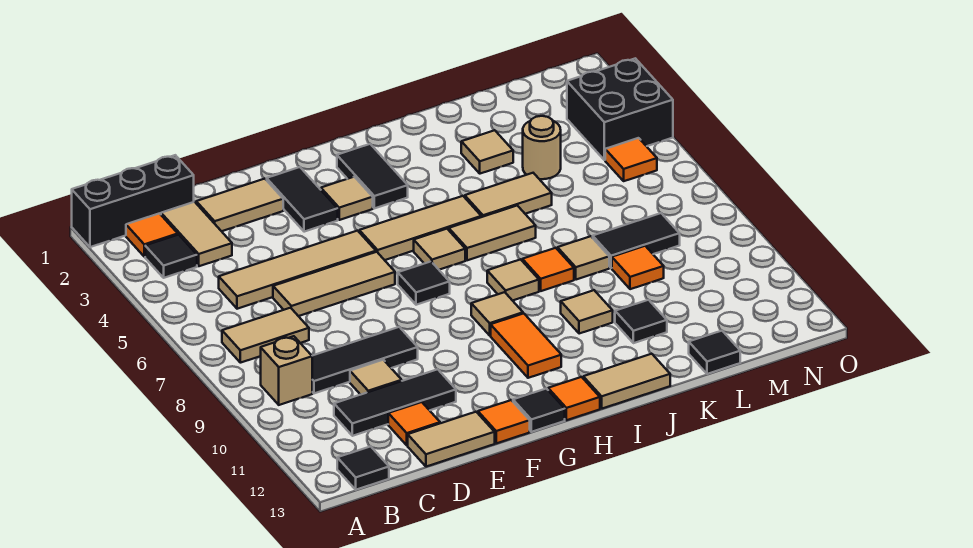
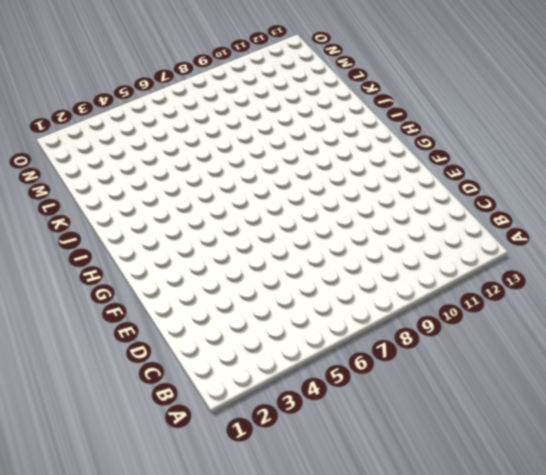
none -> black brick A1:C1 level 1
none -> orange tile B2 level 1
none -> black tile B3 level 1
none -> tan tile B7:C7 level 1

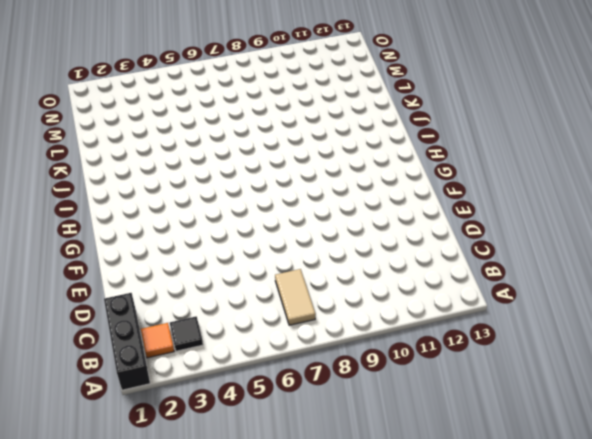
none -> tan brick B9 level 1
none -> black tile B13 level 1
none -> tan tile C2:C3 level 1
none -> tan tile C5:F5 level 1

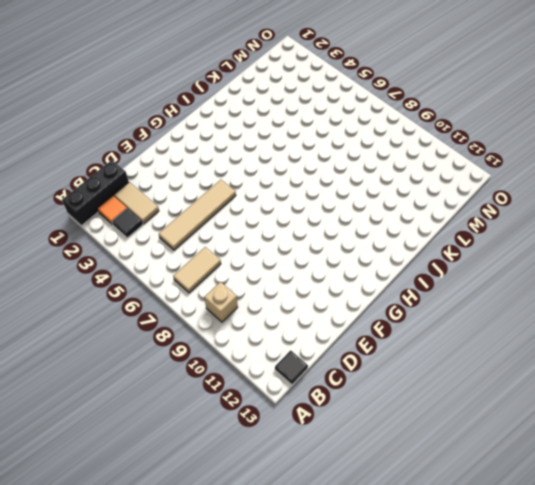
none -> black tile C9:E9 level 1
none -> black tile C11:E11 level 1
none -> tan tile D2:E2 level 1
none -> tan tile D6:F6 level 1

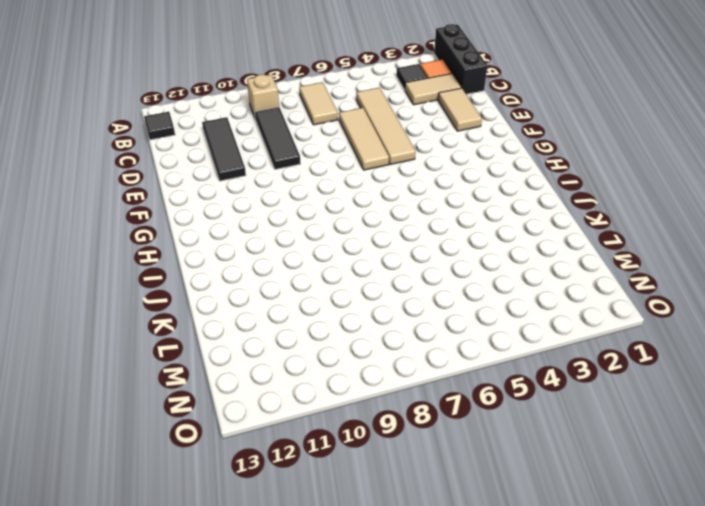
none -> tan tile D10 level 1
none -> orange tile D12 level 1
none -> tan tile D13:E13 level 1
none -> black tile F2:F3 level 1

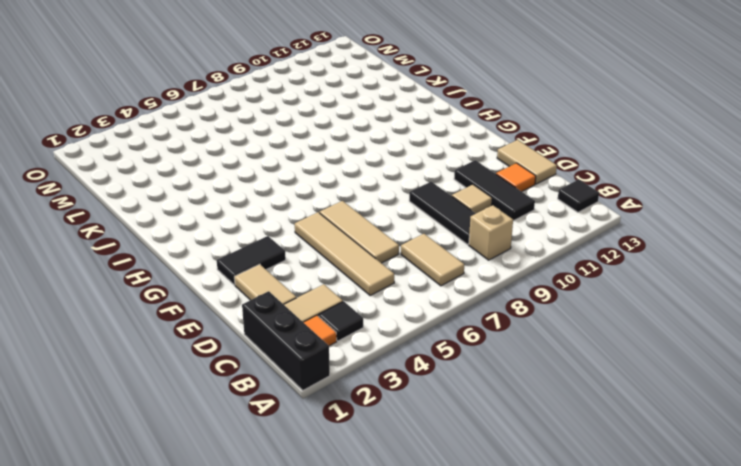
none -> orange tile F13 level 1
none -> tan tile G3 level 1
none -> tan tile G5:I5 level 1
none -> black tile G7 level 1

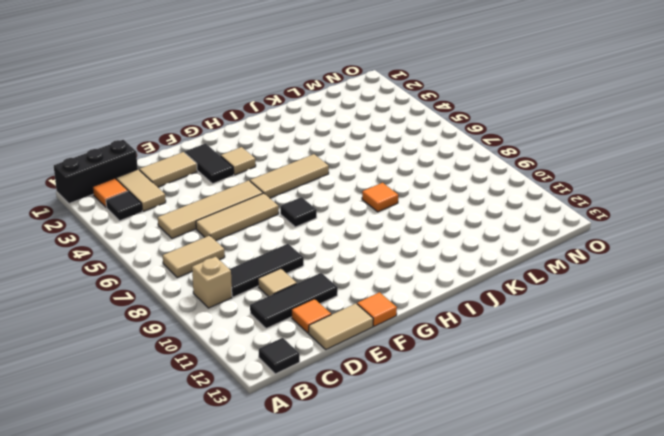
none -> black tile G13 level 1
none -> black tile H2:H3 level 1
none -> tan tile H6 level 1
none -> tan tile H9 level 1

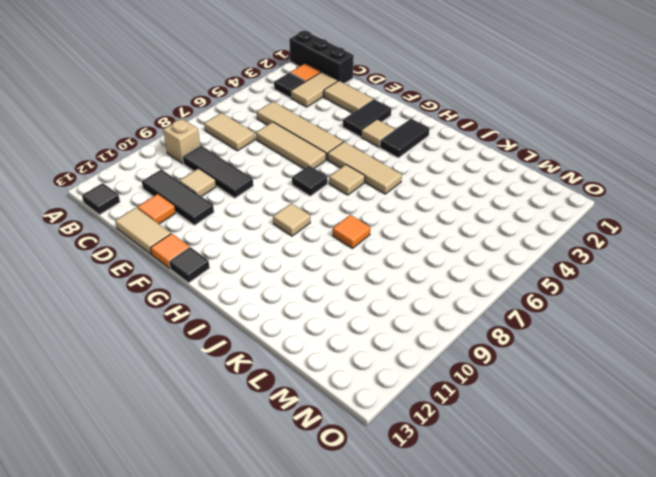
none -> orange tile H10:H11 level 1
none -> orange tile H13 level 1
none -> tan tile I6:J6 level 1
none -> tan tile I8 level 1

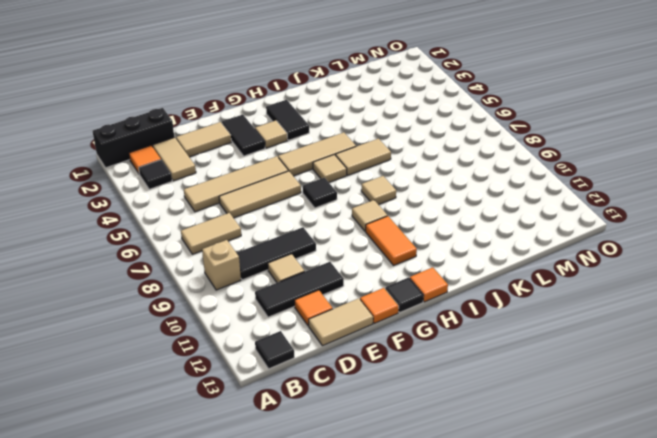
none -> tan tile I13:J13 level 1
none -> tan tile J5:K5 level 1
none -> orange tile J8 level 1
none -> tan tile J10 level 1

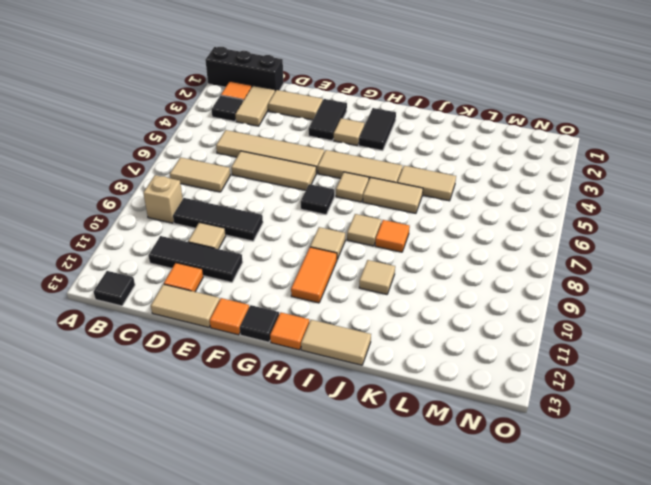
none -> tan tile K3 level 1
none -> tan tile K8 level 1
none -> black tile K11 level 1
none -> tan round brick L4 level 1

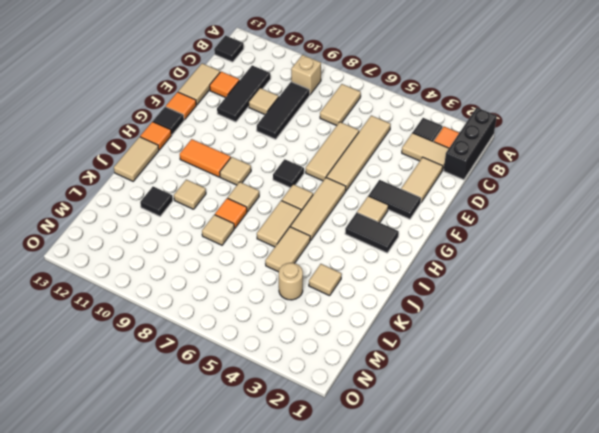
none -> black tile L8:M8 level 1
none -> orange tile L9 level 1
none -> black tile L13 level 1
none -> black brick N3:O4 level 1

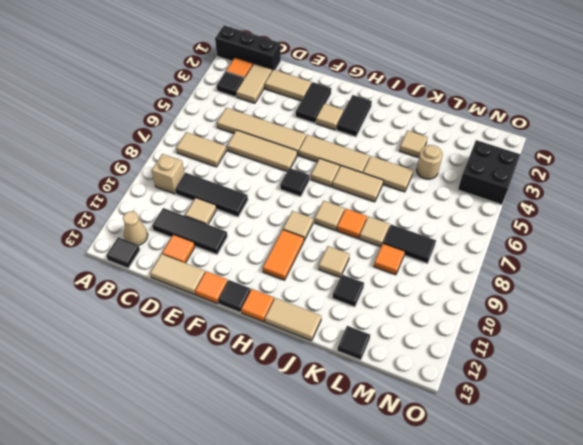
tan cone B12 level 1 -> none
none -> orange tile N5 level 1

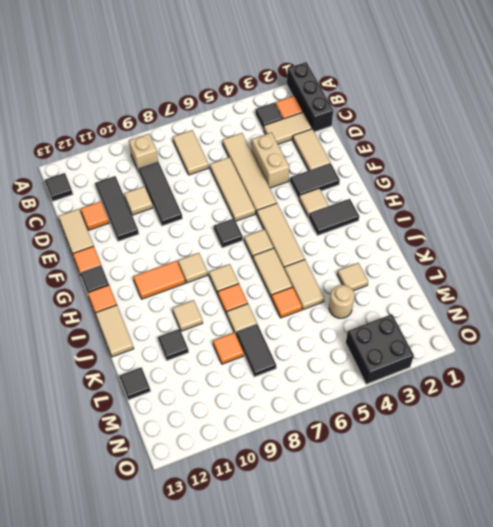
tan brick D4:E4 level 1 -> none
orange tile K6 level 1 -> orange tile N5 level 1

